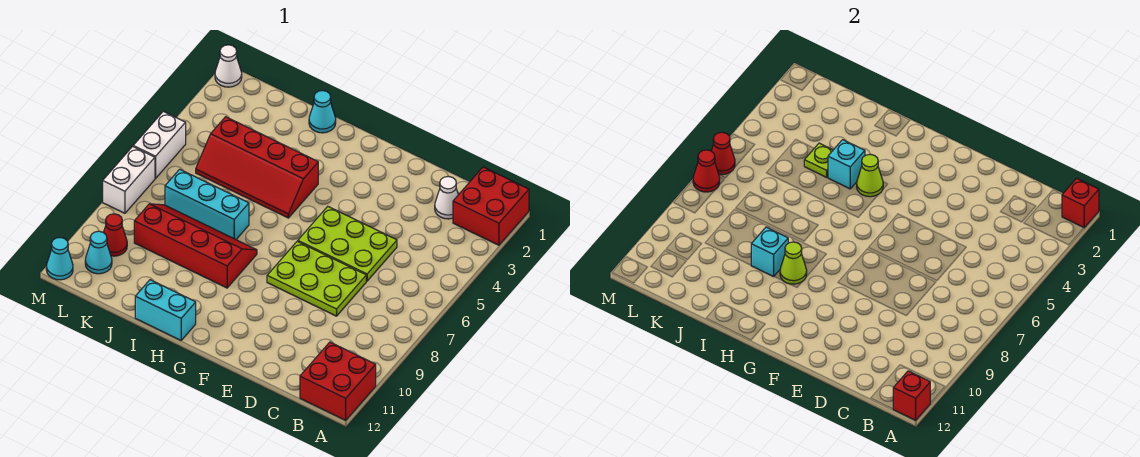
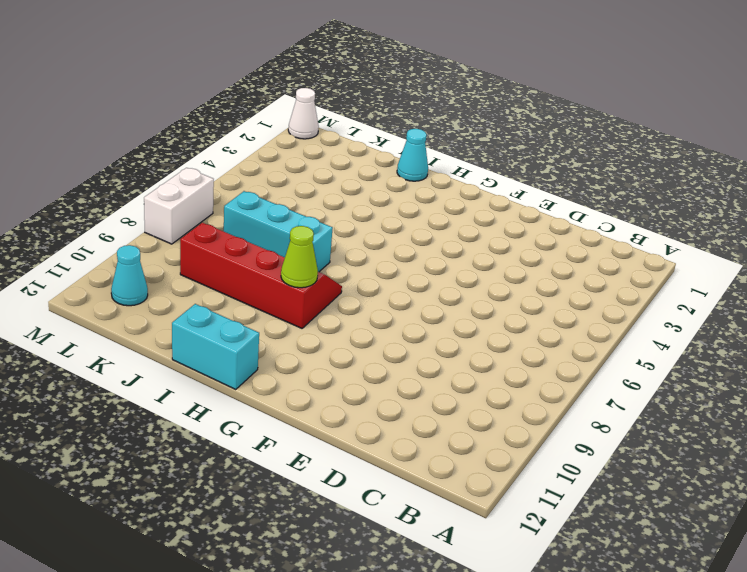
none -> red brick A1:B2 level 1
none -> red brick A11:B12 level 1
none -> white cone C2 level 1

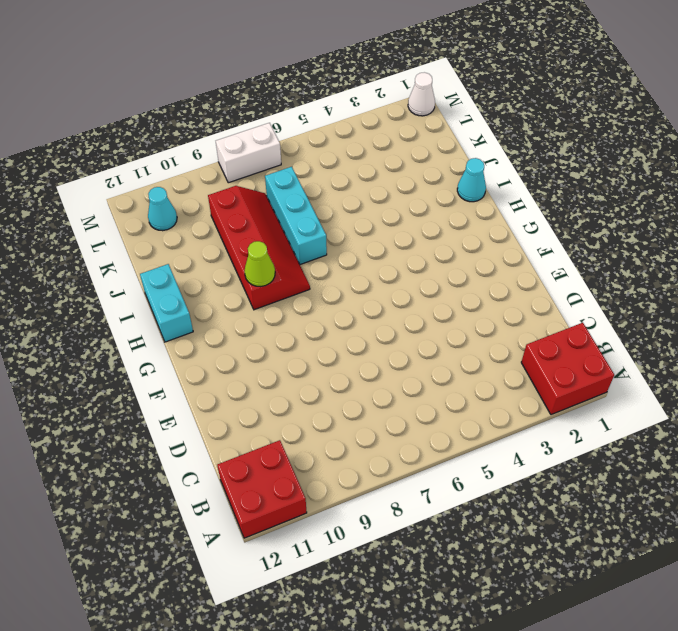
none -> white cone C2 level 1
none -> lime plate D5:F6 level 1
none -> lime plate D7:F8 level 1

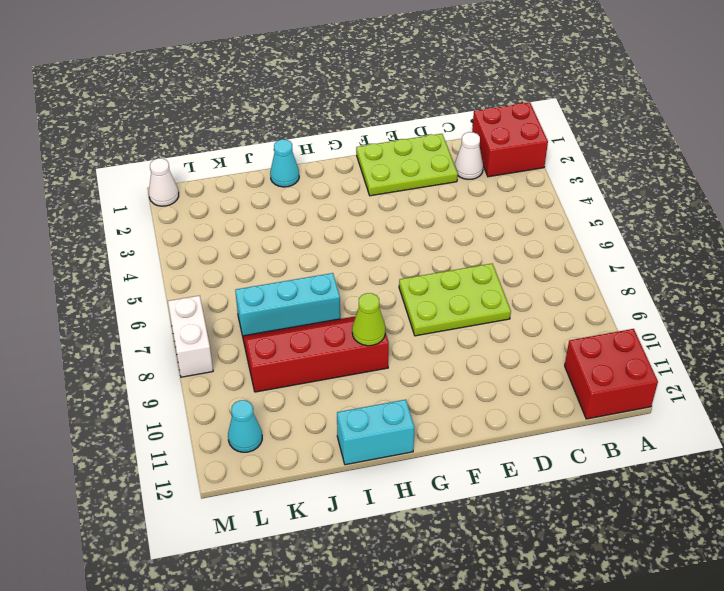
lime plate D1:F2 level 1 -> lime plate D5:F6 level 1
none -> red slope H4:K5 level 1 top 4
none -> red cone L10 level 1
none -> white brick M5:M6 level 1

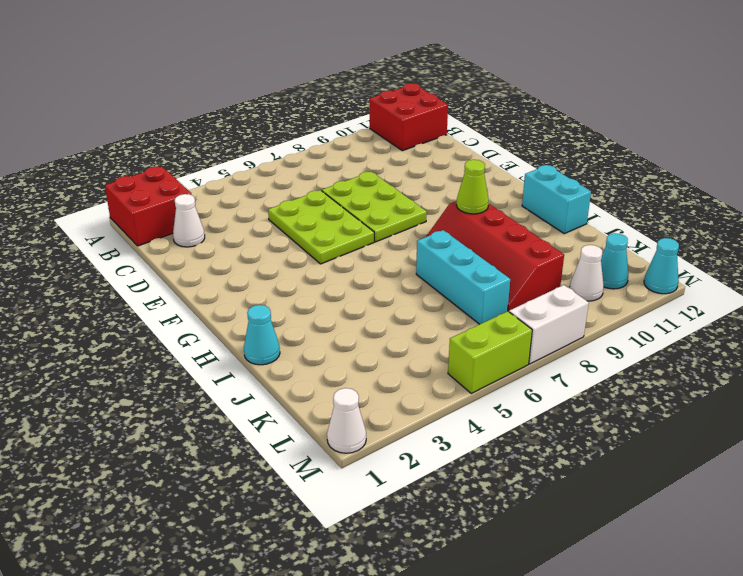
white cone L10 level 1 -> red cone L10 level 1
lime brick M5:M6 level 1 -> white brick M5:M6 level 1
none -> red slope H4:K5 level 1 top 4
none -> red brick A1 level 2
none -> red brick A12 level 2

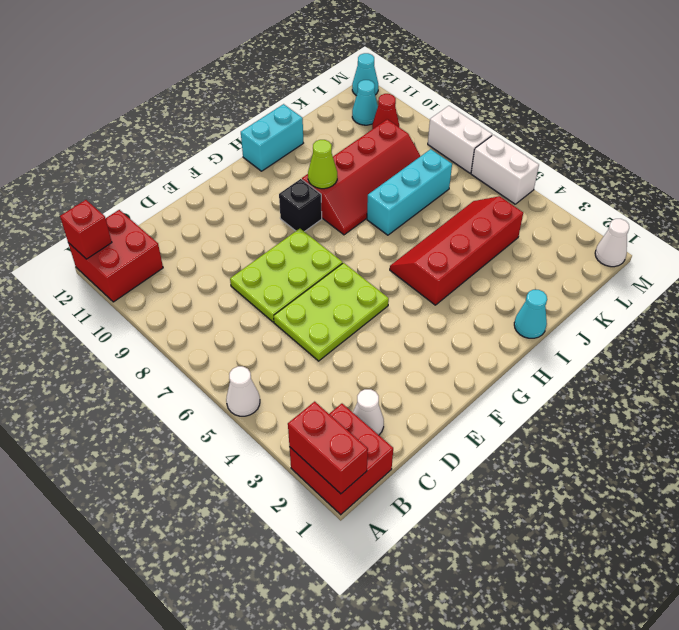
red brick A1:A2 level 2 -> red brick A1 level 2
white cone A5 level 1 -> none
black brick G9 level 1 -> none
none -> lime cone H4 level 2
none -> cyan brick I4 level 2
none -> cyan brick I9 level 2

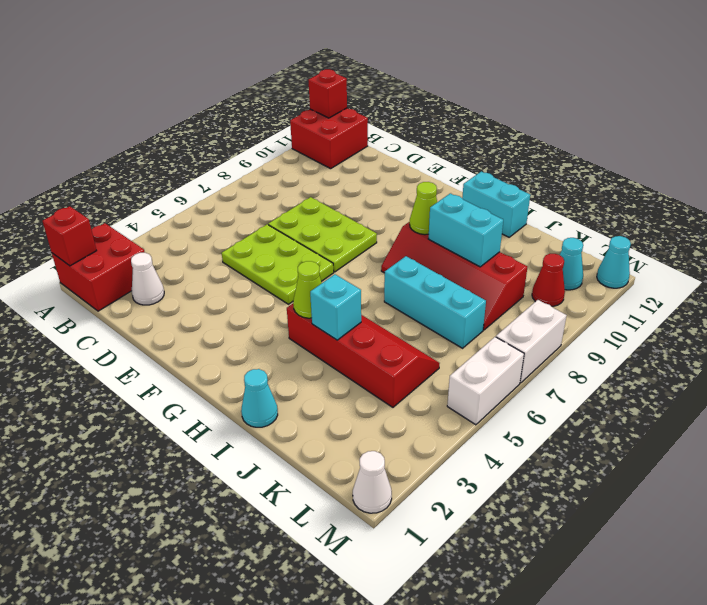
cyan brick I9:J9 level 2 -> cyan brick I9 level 2
none -> lime plate J4 level 2
none -> red cone M6 level 2
none -> red cone M7 level 2

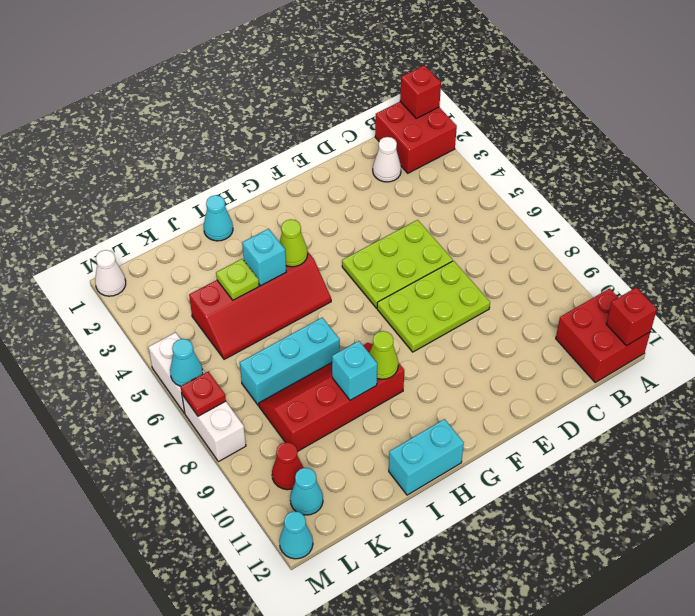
cyan cone M6 level 2 -> red cone M6 level 2
red plate M7 level 2 -> red cone M7 level 2

